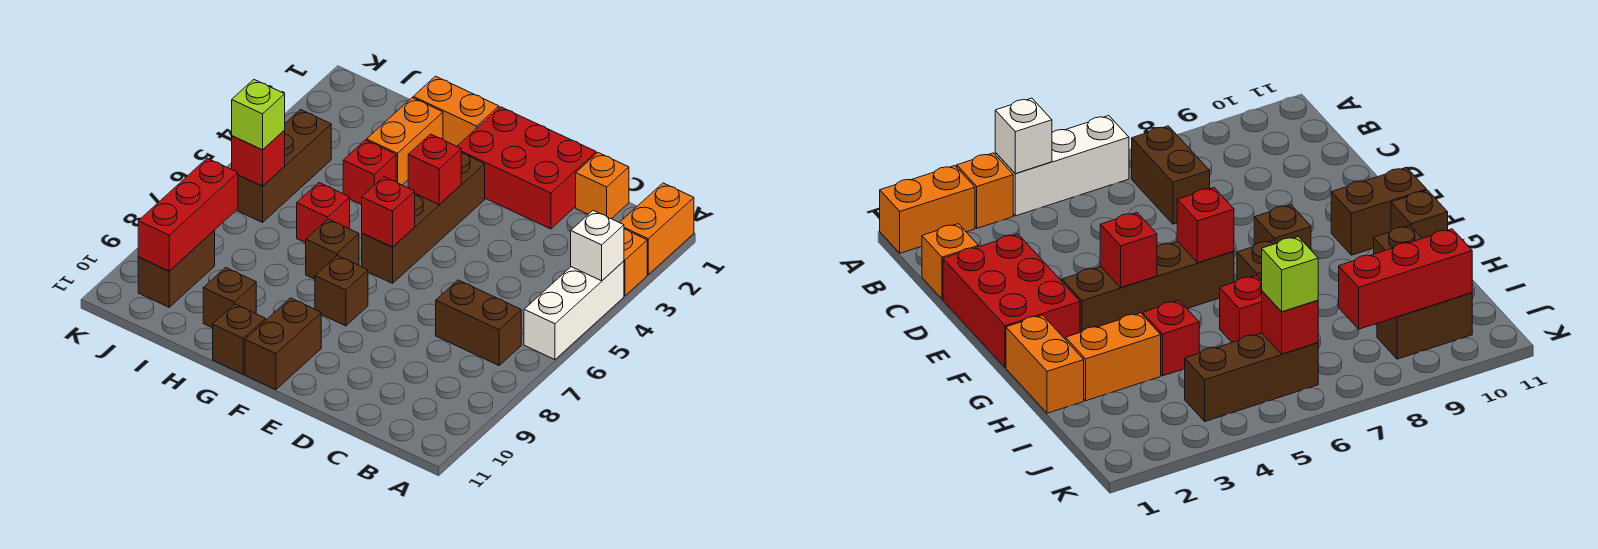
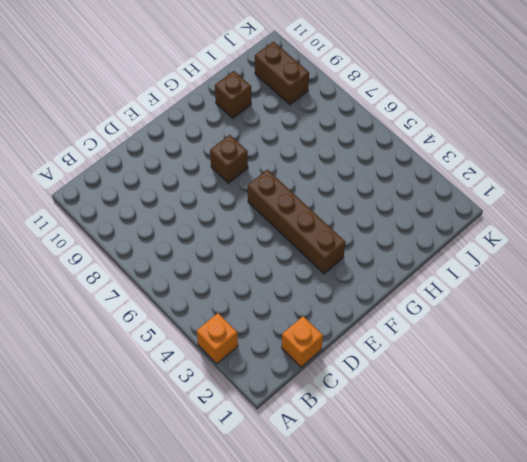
none -> orange brick A1:A2 level 1
none -> white brick A4:A6 level 1
none -> brown brick B7:C7 level 1

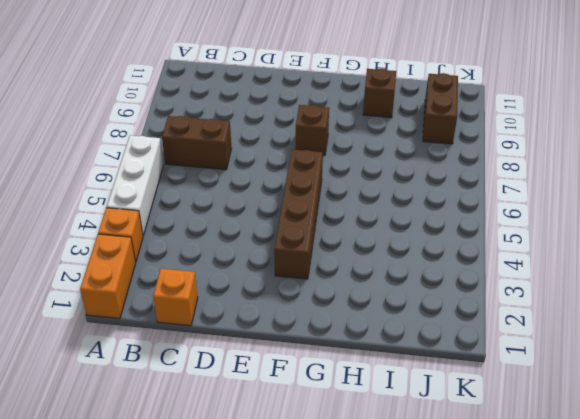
none -> red brick D1:F2 level 1
none -> brown brick F10:F11 level 1
none -> orange brick G1:H1 level 1

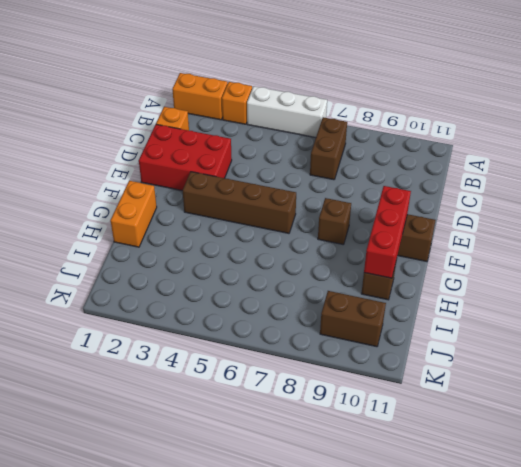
red brick D1:E3 level 1 -> red brick D1:F2 level 1
red brick F10:H10 level 2 -> red brick J8:J10 level 2
none -> brown brick G7 level 1
none -> brown brick G11 level 1
none -> orange brick H2:H3 level 1

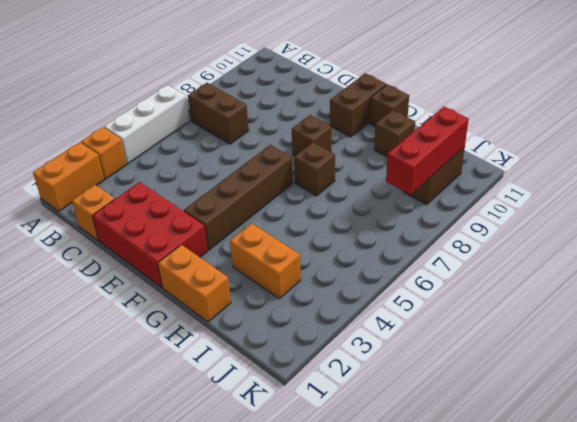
orange brick H3:I3 level 1 -> orange brick H2:H3 level 1
none -> red brick H4 level 1
none -> red brick H6 level 1
none -> brown brick J4:J6 level 1

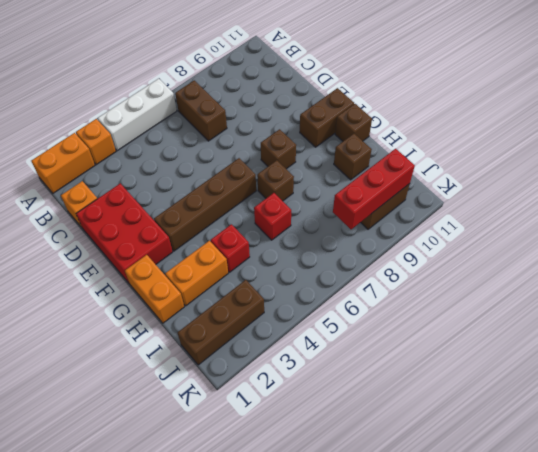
brown brick J1:J3 level 1 -> brown brick J4:J6 level 1
none -> white brick A4 level 2
none -> red brick F4 level 2
none -> red brick F6 level 2

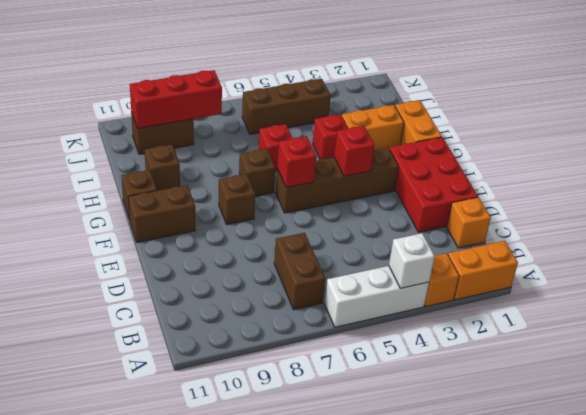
none -> red brick J6 level 2
none -> lime brick J6 level 3

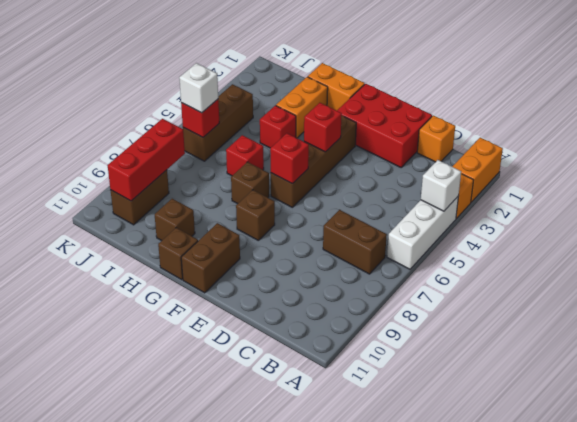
white brick J6 level 3 -> lime brick J6 level 3

